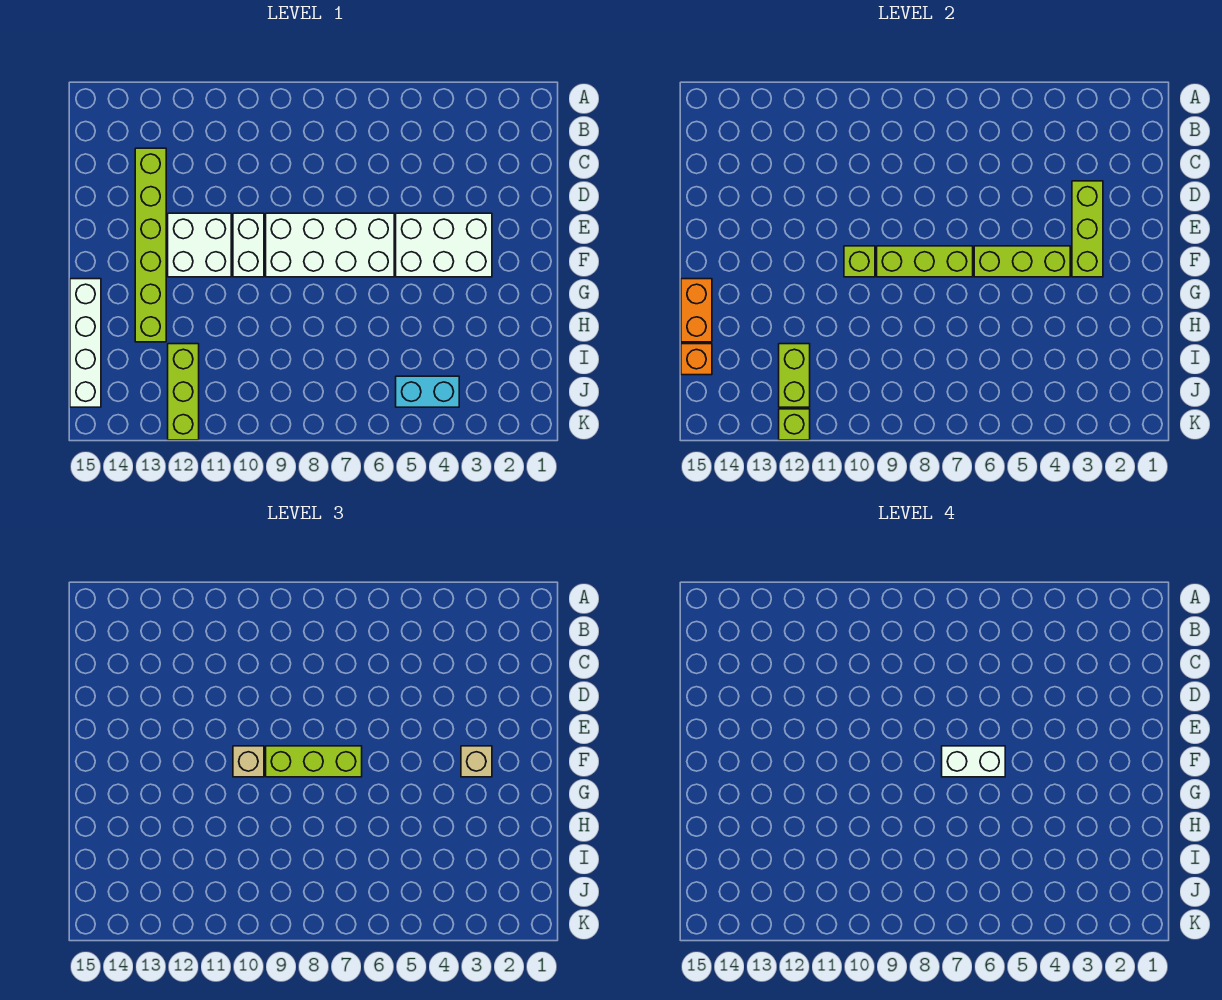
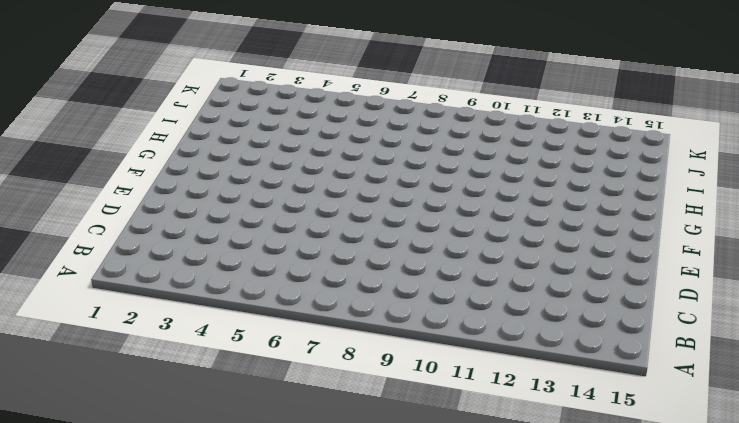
none -> lime brick C13:H13 level 1
none -> white brick E3:F5 level 1
none -> white brick E6:F9 level 1

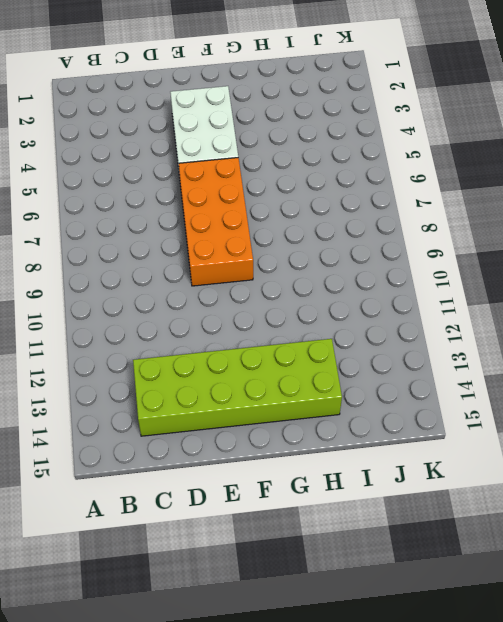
lime brick C13:H14 level 1 -> lime brick C13:H13 level 1
orange brick E6:F9 level 1 -> white brick E6:F9 level 1
none -> white brick E10:F10 level 1
none -> white brick E11:F12 level 1
none -> white brick G15:J15 level 1

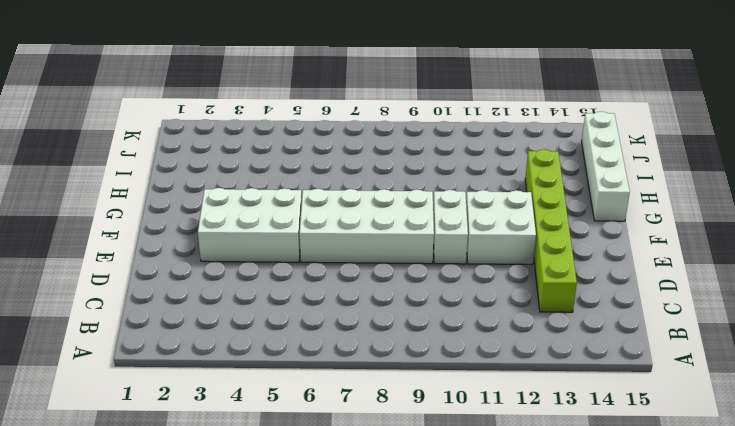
none -> lime brick I12:K12 level 1
none -> cyan brick J4:J5 level 1
none -> lime brick D3:F3 level 2

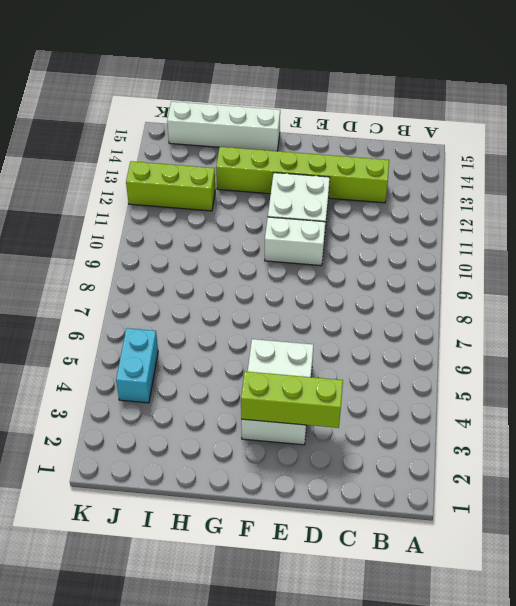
none -> white brick E6:F9 level 1
none -> lime brick F4:F6 level 2
none -> lime brick F7:F9 level 2

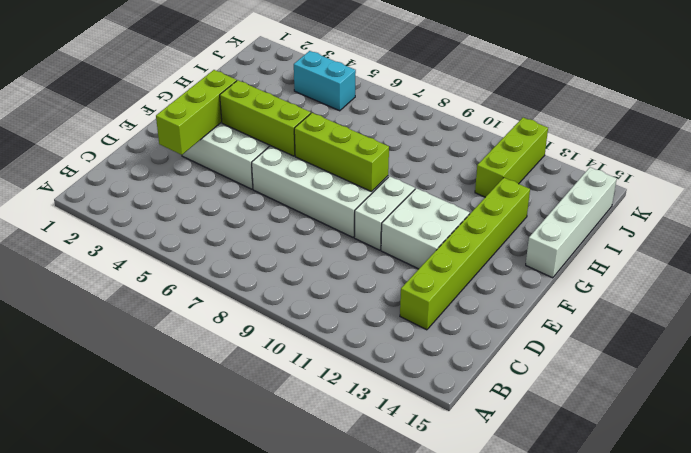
none -> lime brick F10 level 2
none -> orange brick G15:H15 level 2
none -> lime brick I12:J12 level 2

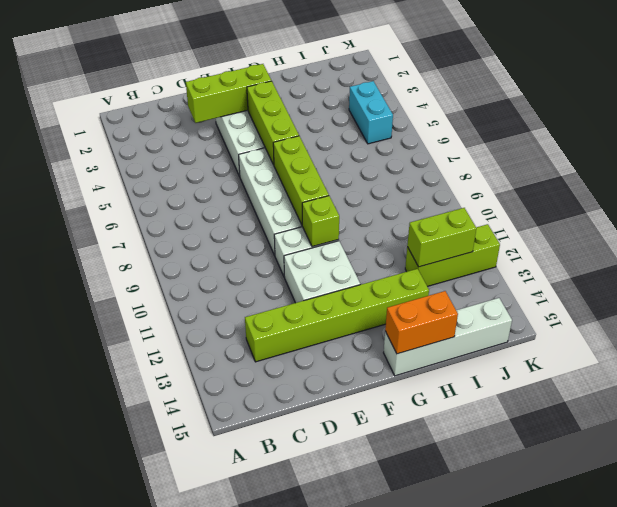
none -> orange brick I15 level 2
none -> lime brick K12 level 2
none -> tan brick F3 level 3

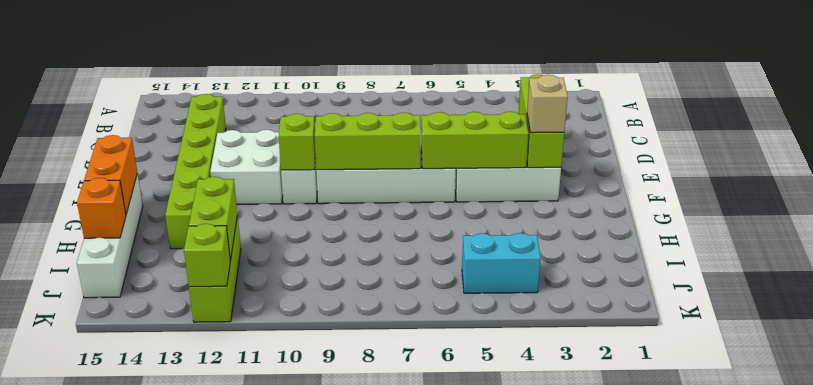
none -> lime brick F7:F9 level 3
none -> tan brick F10 level 3
none -> white brick F6:F7 level 4

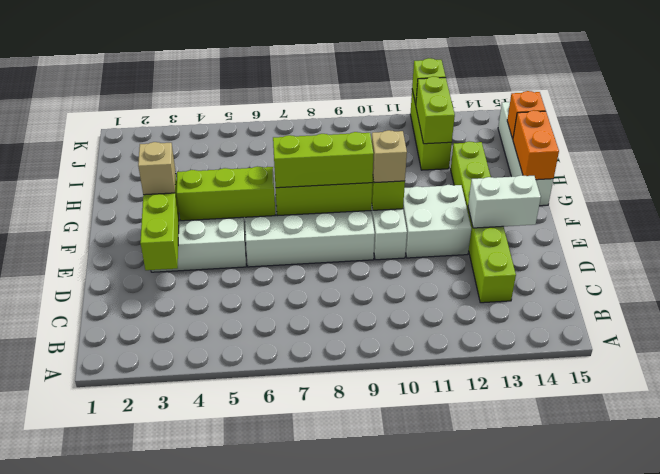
white brick E13:E14 level 2 -> white brick F6:F7 level 4
none -> cyan brick J4:J5 level 1

